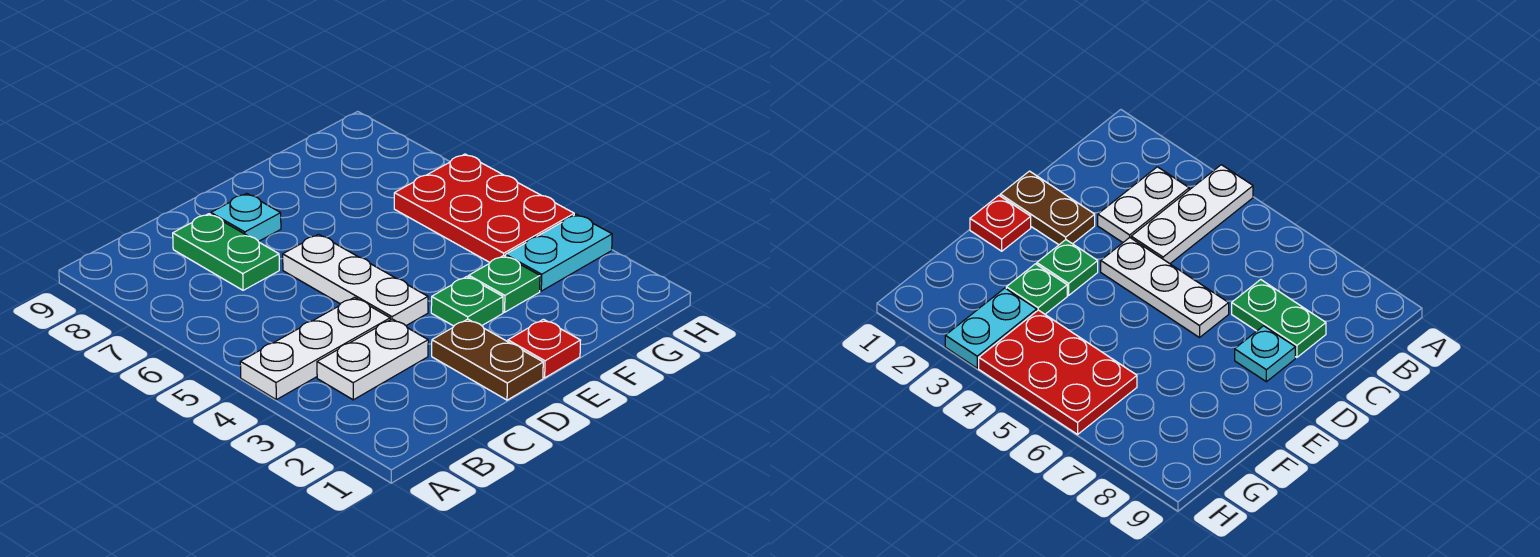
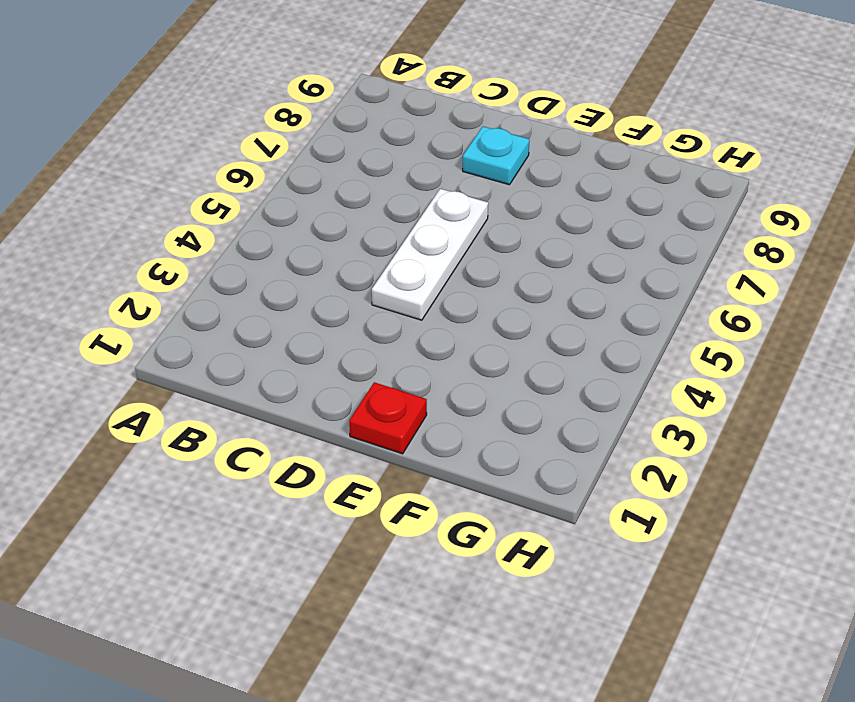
none -> white plate A4:C4 level 1
none -> white plate B3:C3 level 1

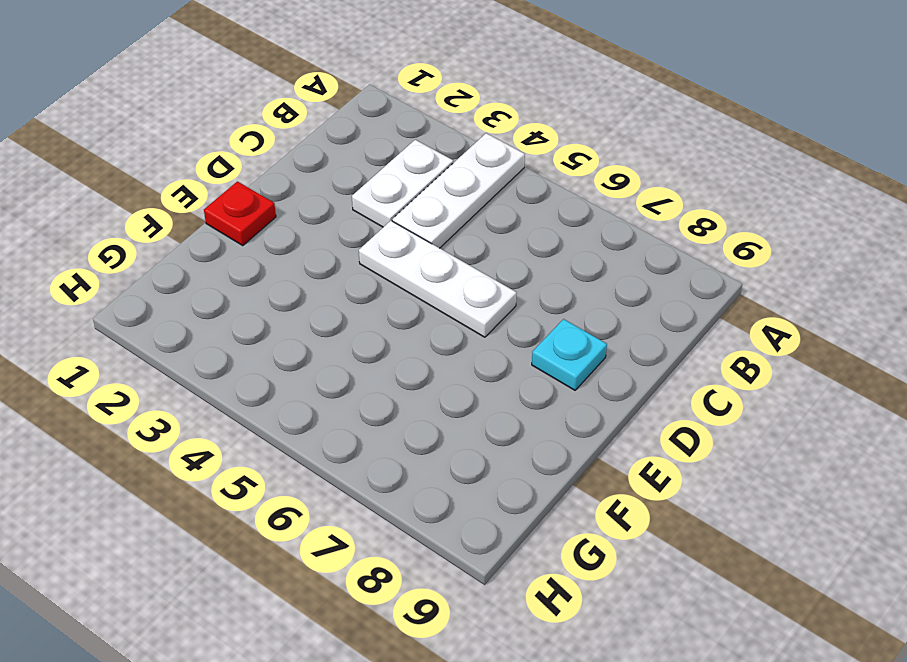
none -> green plate C7:C8 level 1
none -> brown plate D1:D2 level 1

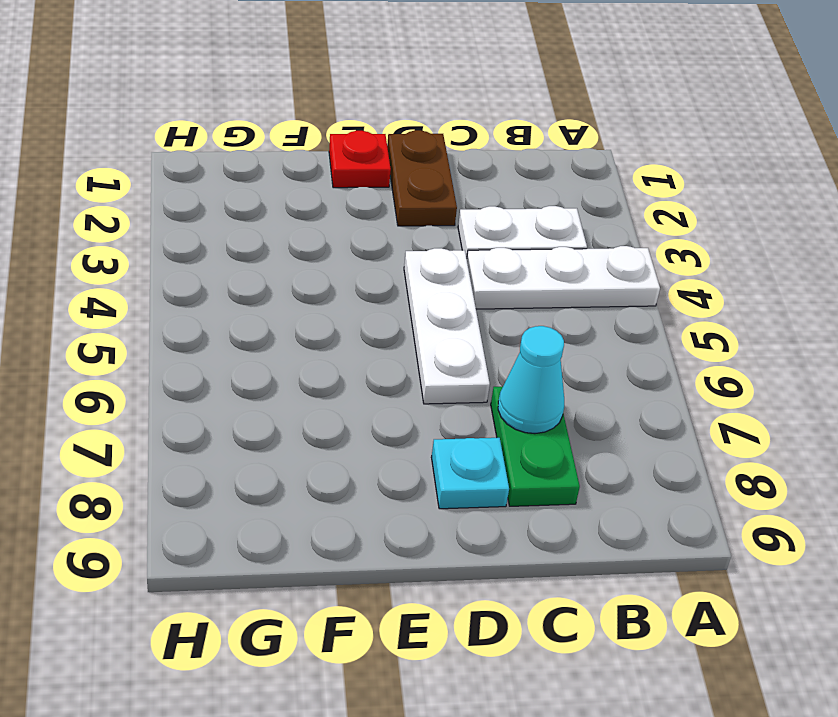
cyan cone C7 level 2 -> none
none -> green plate E3 level 1
none -> green plate F3 level 1

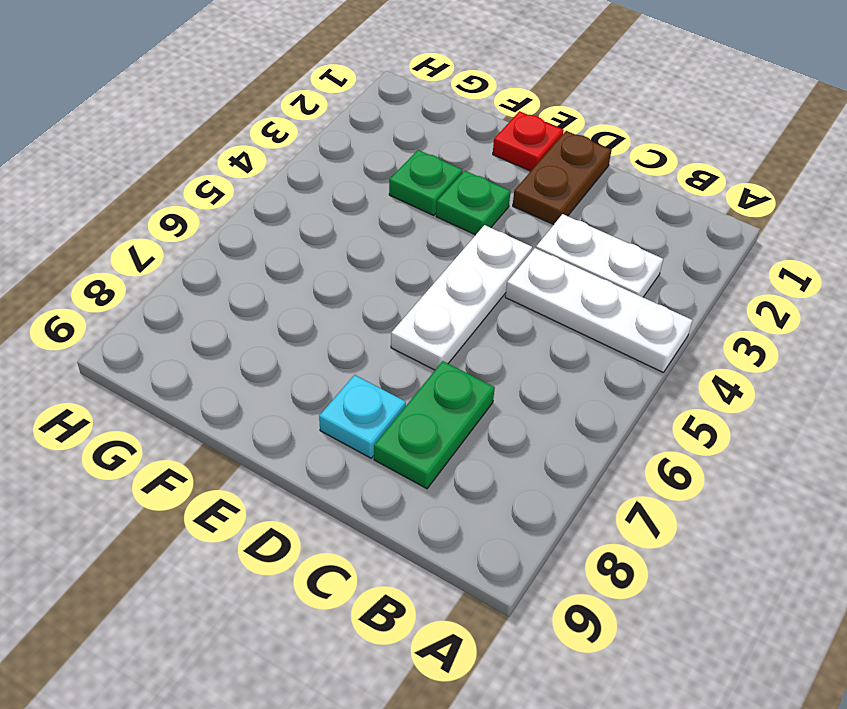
none -> cyan plate G3:H3 level 1
none -> red plate G4:H6 level 1

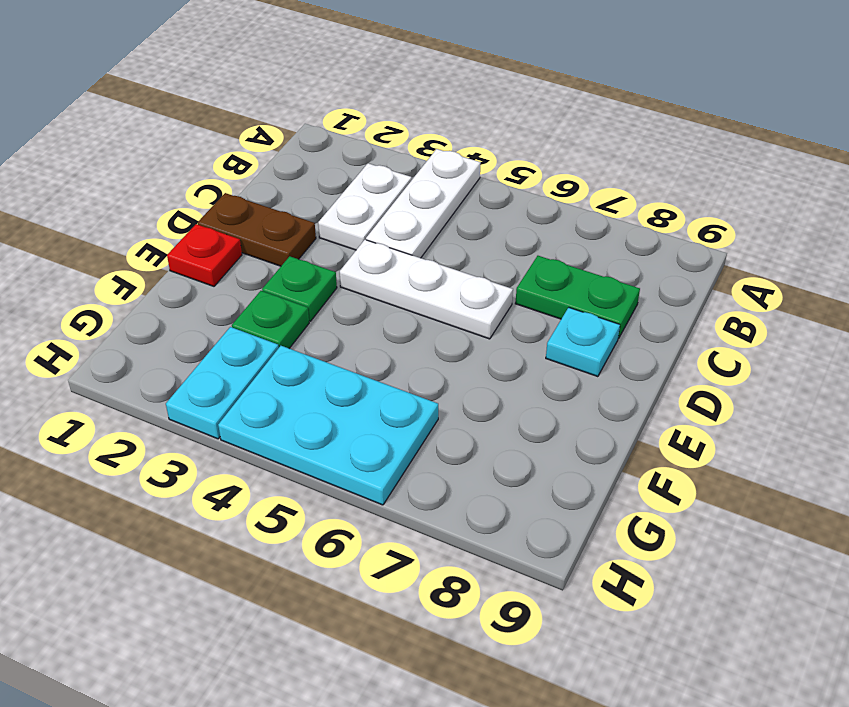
cyan plate G4:H6 level 1 -> red plate G4:H6 level 1

